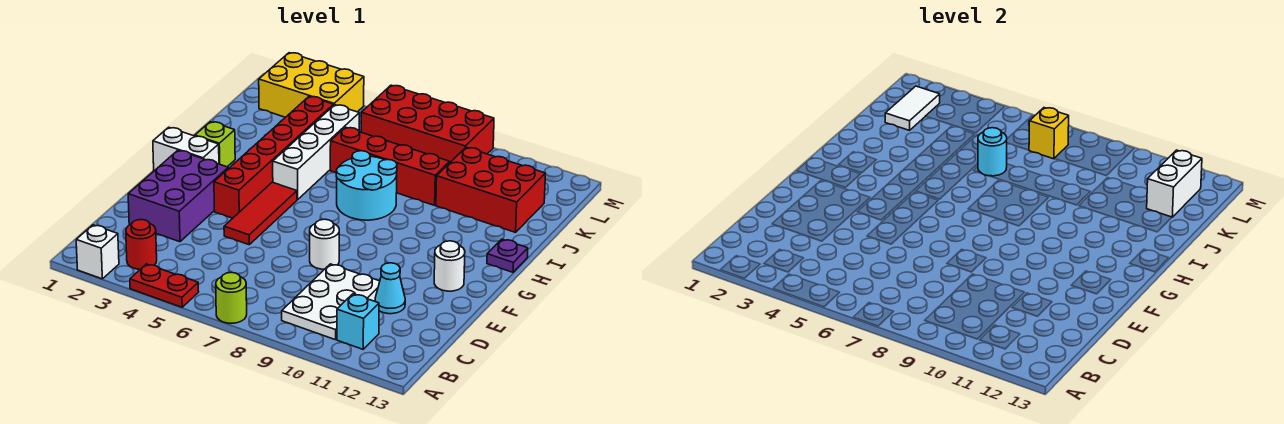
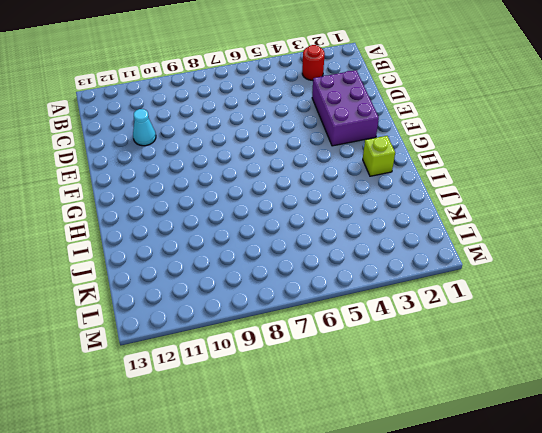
none -> white brick A2 level 1
none -> red plate A4:A5 level 1
none -> lime round brick A7 level 1

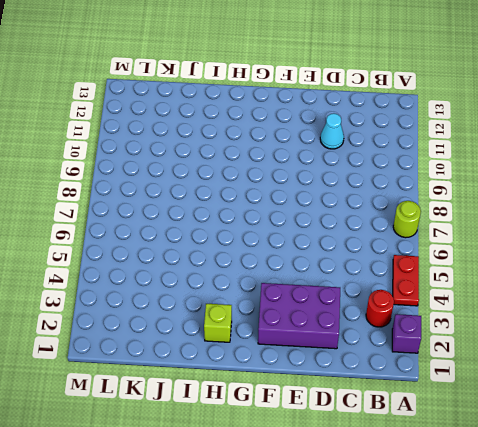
purple brick A2 level 1 -> white brick A2 level 1
none -> white plate B9:D10 level 1
none -> cyan brick B11 level 1
none -> red tile E5:G5 level 1

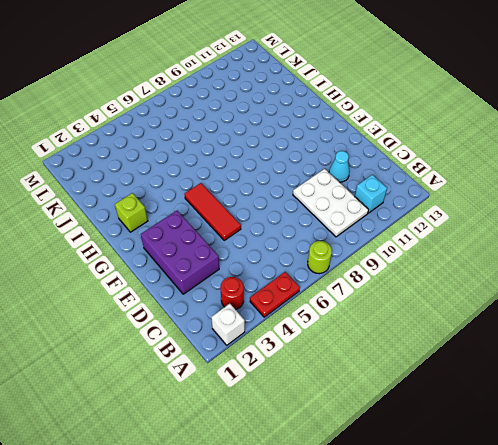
none -> white round brick E8 level 1
none -> red brick F4:K4 level 1
none -> white round brick F12 level 1

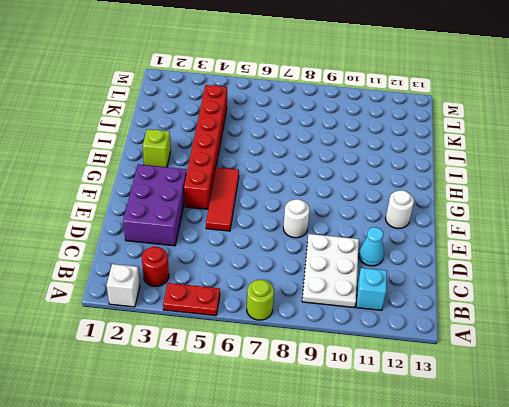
none -> white brick G1:G2 level 1
none -> white brick H5:K5 level 1
none -> cyan round brick H7:I8 level 1

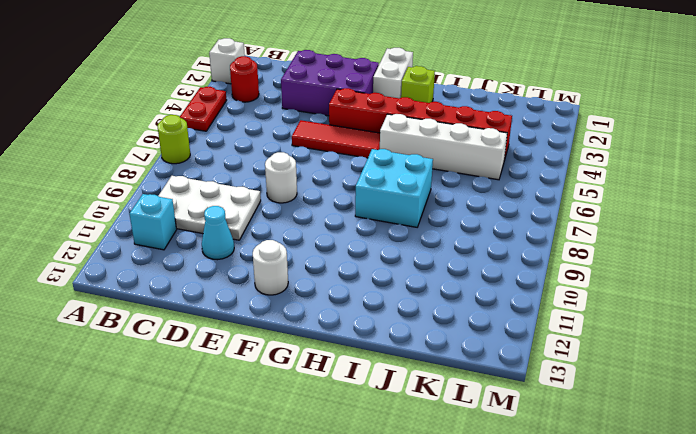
cyan brick H7:I8 level 1 -> cyan round brick H7:I8 level 1
none -> purple plate H13 level 1
none -> red brick J6:J9 level 1
none -> red brick J10:K12 level 1

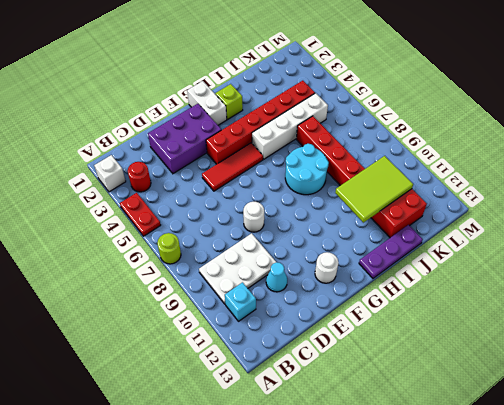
purple plate H13:J13 level 1 -> purple plate H13 level 1
lime tile I10:K11 level 2 -> none
none -> yellow brick L2:M4 level 1
none -> red brick L6:M9 level 1
none -> cyan round brick J6 level 2

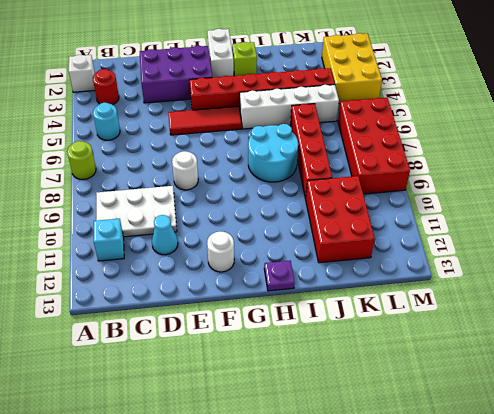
cyan round brick B5 level 1 -> cyan round brick J6 level 2
none -> red plate A4:A5 level 1
none -> white tile K2:L2 level 2
none -> white brick K12:L12 level 2

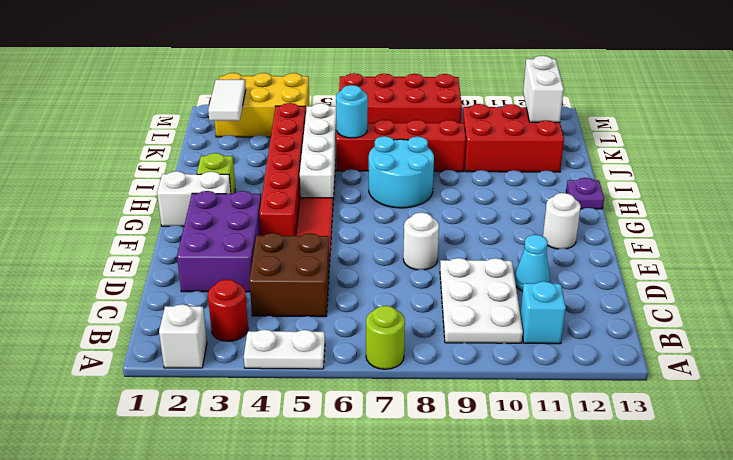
white plate A4:A5 level 1 -> red plate A4:A5 level 1
brown brick C4:D5 level 1 -> none
none -> yellow brick L7 level 2

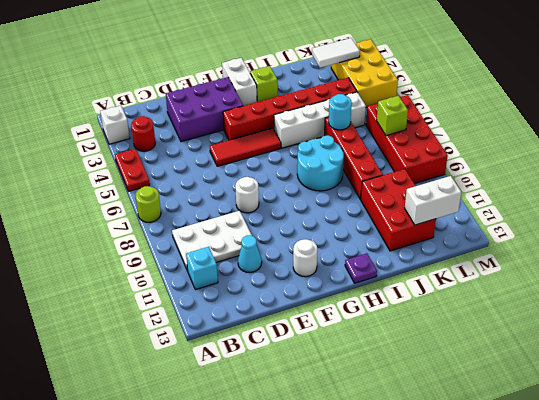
lime brick L7 level 2 -> yellow brick L7 level 2

